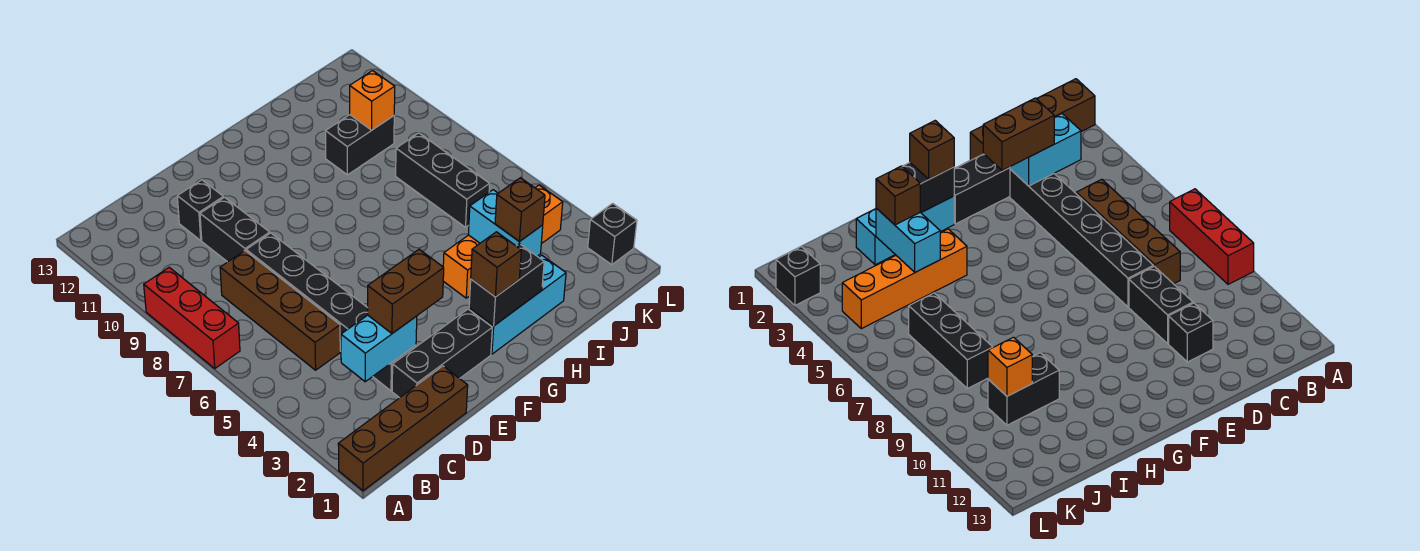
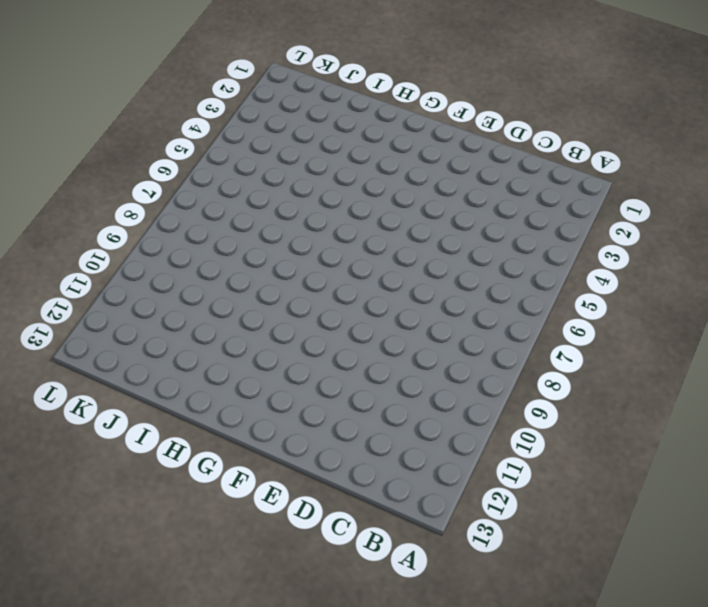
none -> brown brick A1:D1 level 1
none -> red brick A7:A9 level 1
none -> brown brick C5:C8 level 1

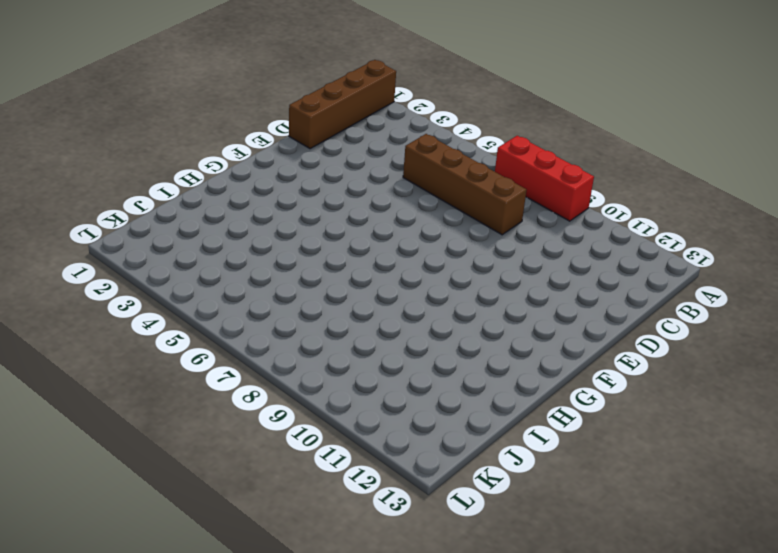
none -> black brick D2:F2 level 1
none -> black brick D3:D8 level 1
none -> black brick D9:D10 level 1

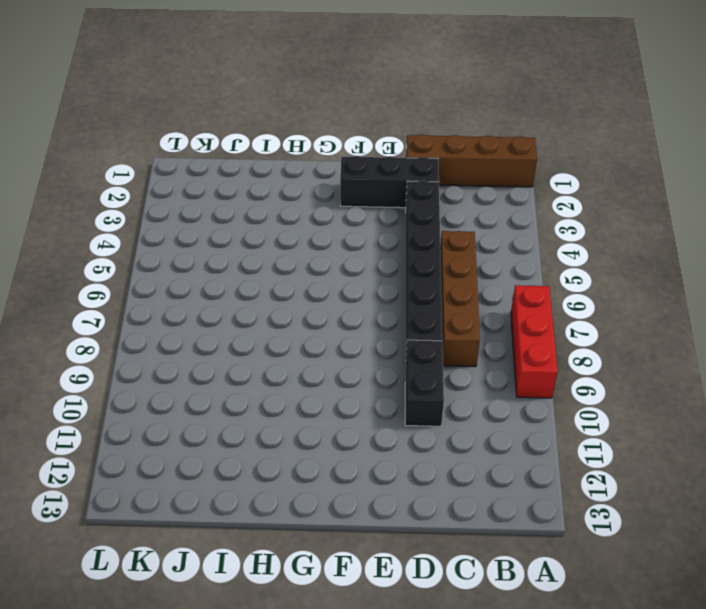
none -> black brick D11 level 1
none -> cyan brick G2:I2 level 1
none -> orange brick H4:K4 level 1

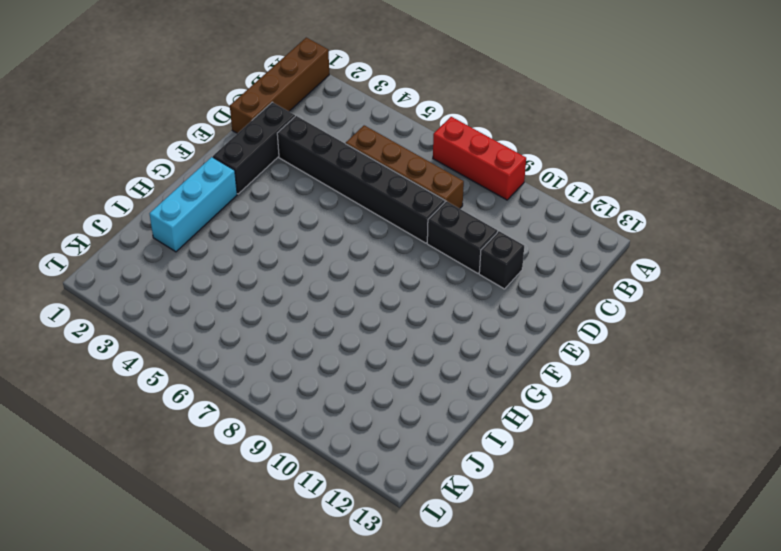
none -> orange brick H4:K4 level 1
none -> black brick I10:J10 level 1
none -> black brick J6:J8 level 1

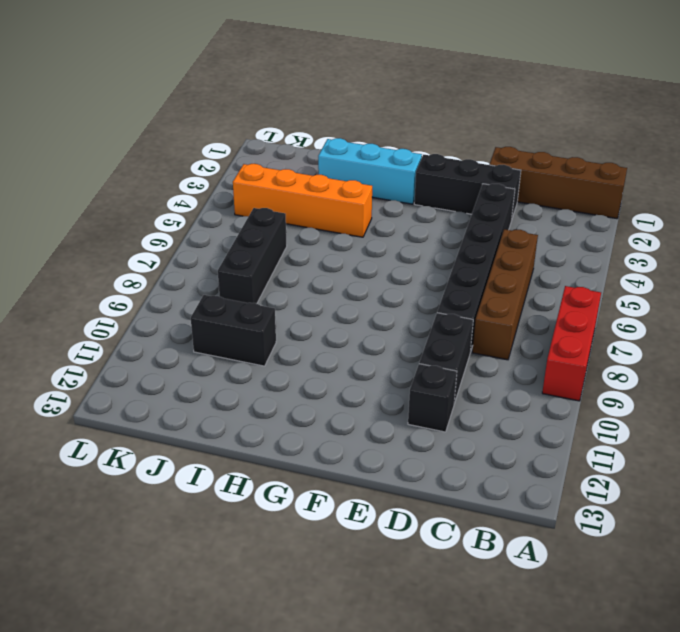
none -> black brick L2 level 1
none -> cyan brick C3:D3 level 2
none -> black brick G2:H2 level 2

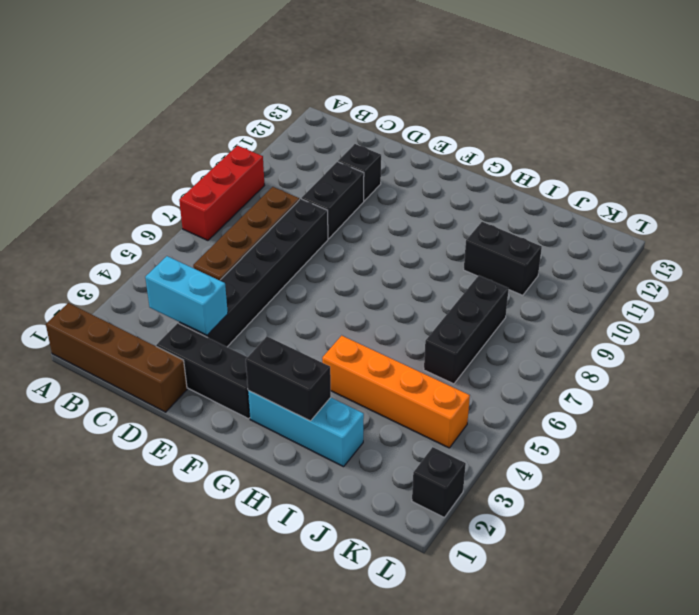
none -> cyan brick I3:I4 level 2
none -> orange brick J10 level 2
none -> brown brick D3:E3 level 3

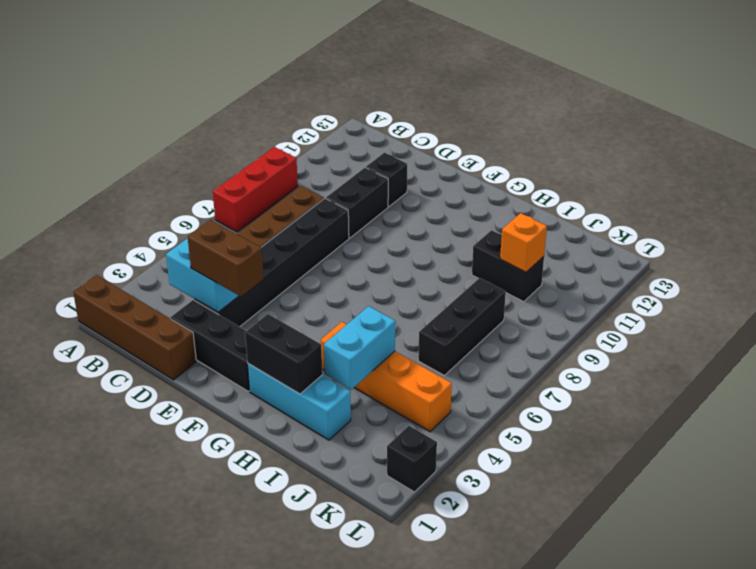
none -> brown brick G2 level 3
none -> brown brick I3 level 3

